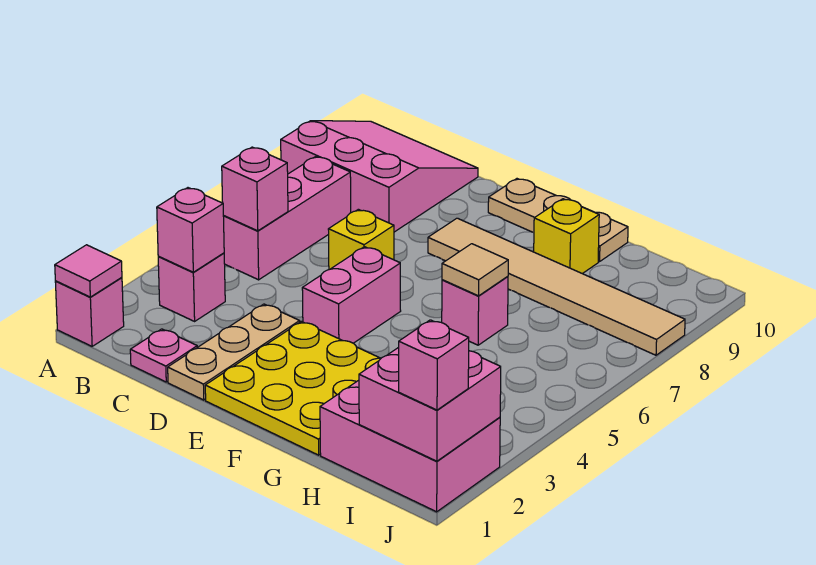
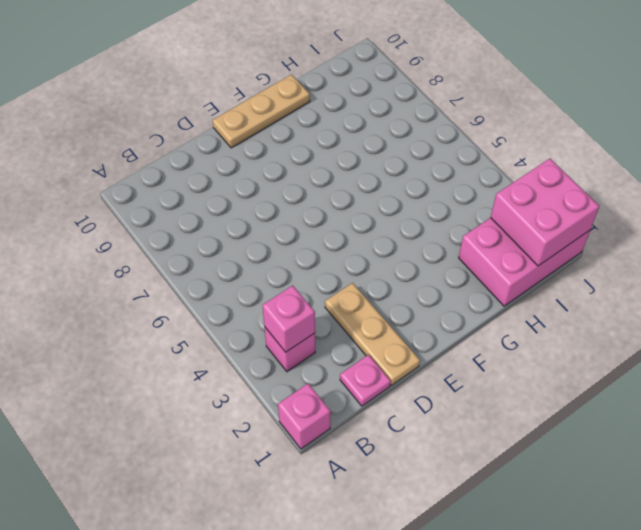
none -> pink slope A8:C10 level 1 top 8
none -> pink brick B5:B7 level 1
none -> yellow brick D6 level 1

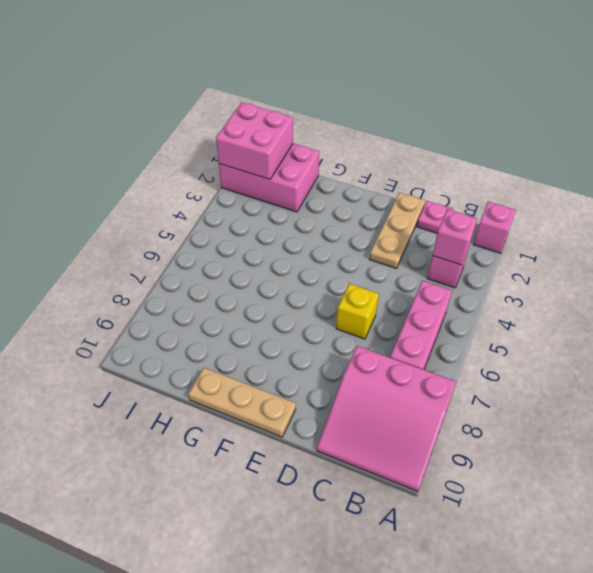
none -> yellow plate E1:G3 level 1
none -> pink brick E4:E5 level 1
none -> tan tile E8:J8 level 1

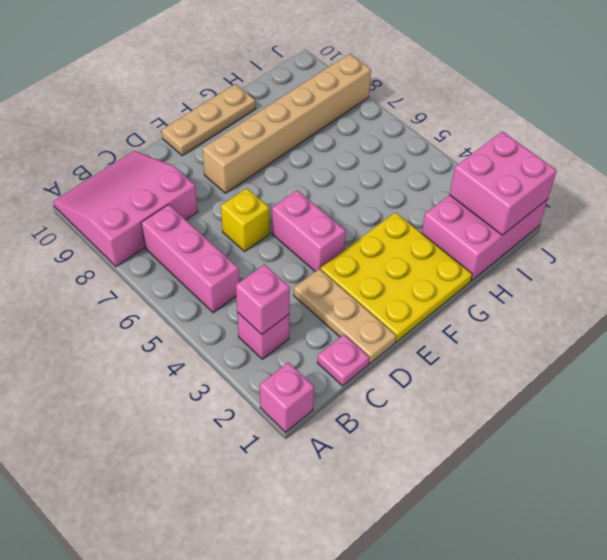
tan brick E8:J8 level 1 -> tan tile E8:J8 level 1
none -> pink brick G6 level 1
none -> yellow brick G9 level 1
none -> pink tile A1 level 2

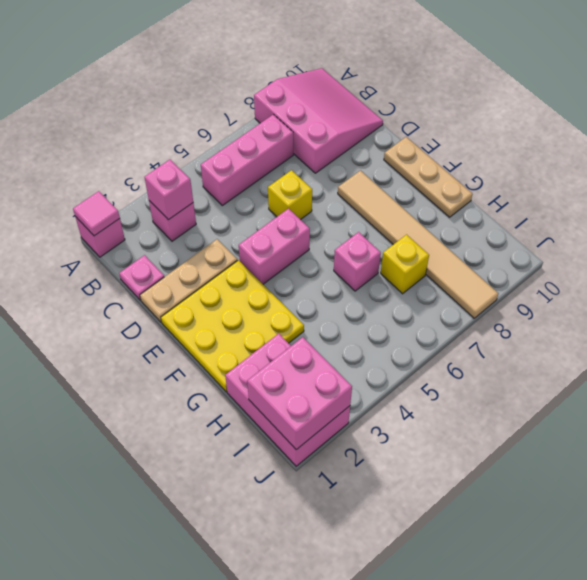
yellow brick H7 level 1 -> yellow brick G9 level 1
none -> pink brick B5 level 2
none -> tan tile G6 level 2
none -> pink brick J1 level 3

